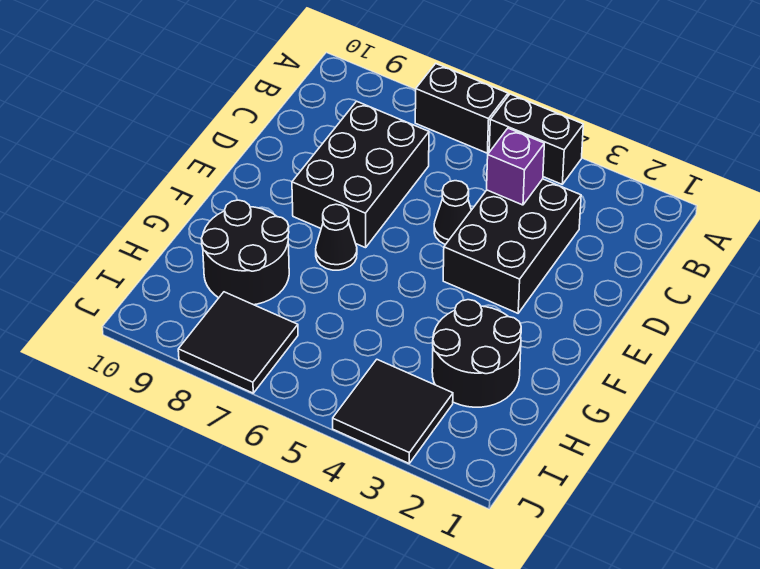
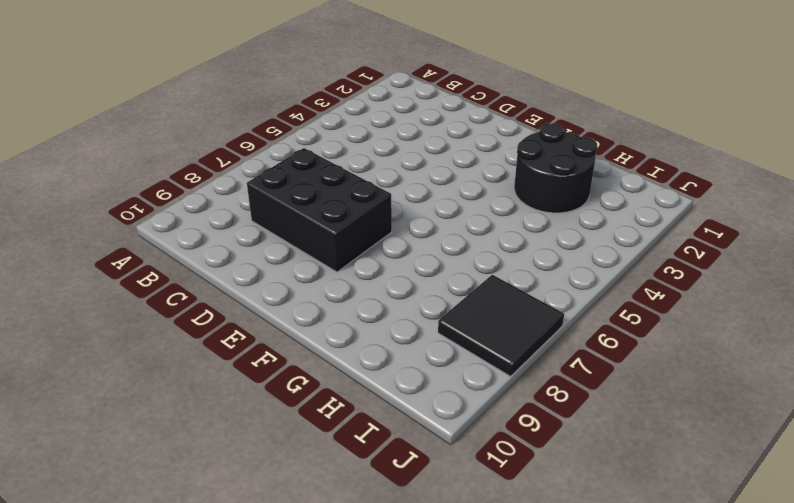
none -> black brick A4:A5 level 1
none -> black brick A6:A7 level 1

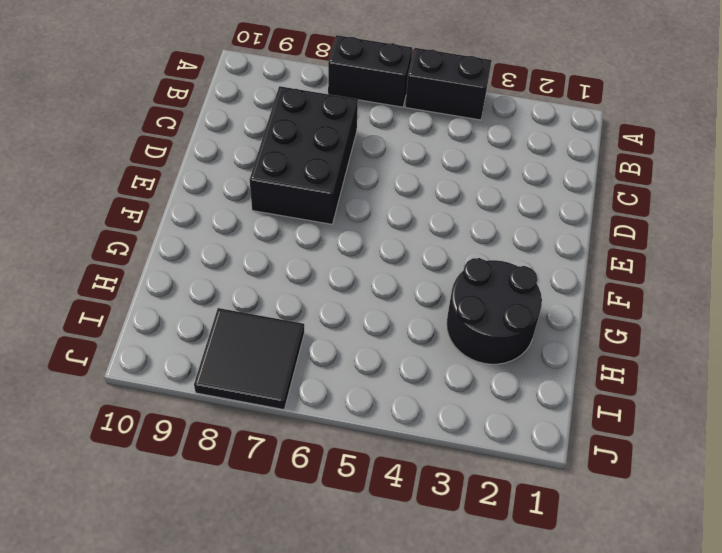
none -> black brick C3:E4 level 1
none -> black cone D5 level 1

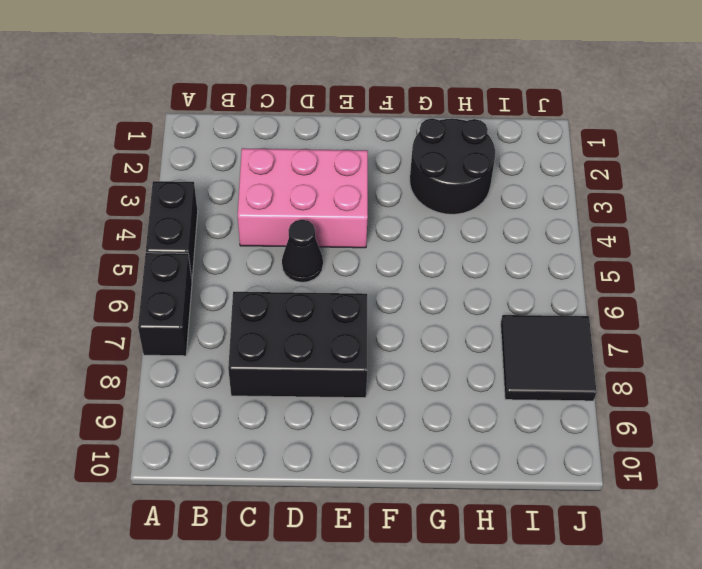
pink brick C3:E4 level 1 -> black brick C3:E4 level 1
none -> black cone F7 level 1
none -> black round brick G8:H9 level 1

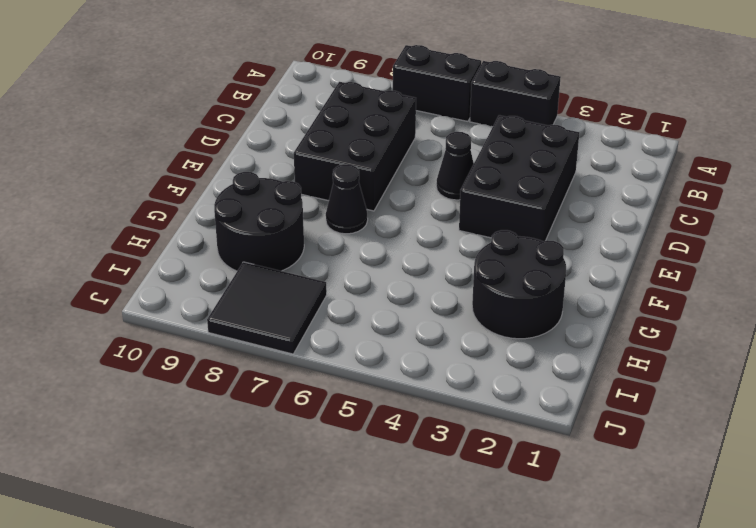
none -> black tile I3:J4 level 1
none -> purple brick C4 level 2

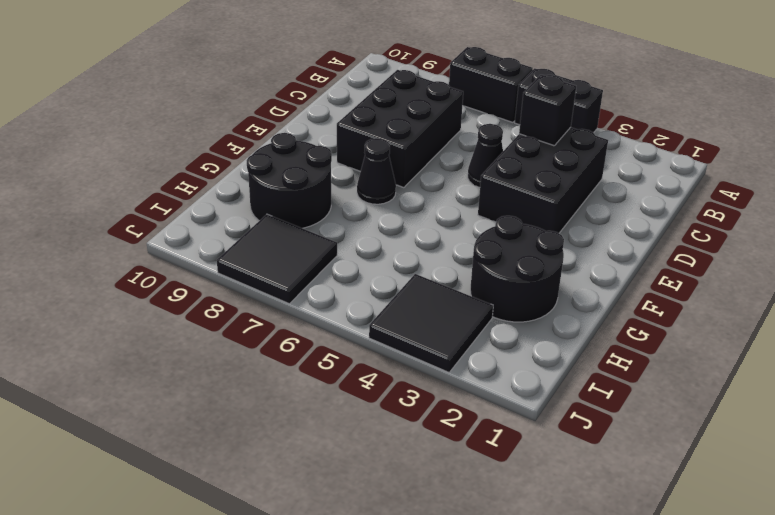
black brick C4 level 2 -> purple brick C4 level 2

